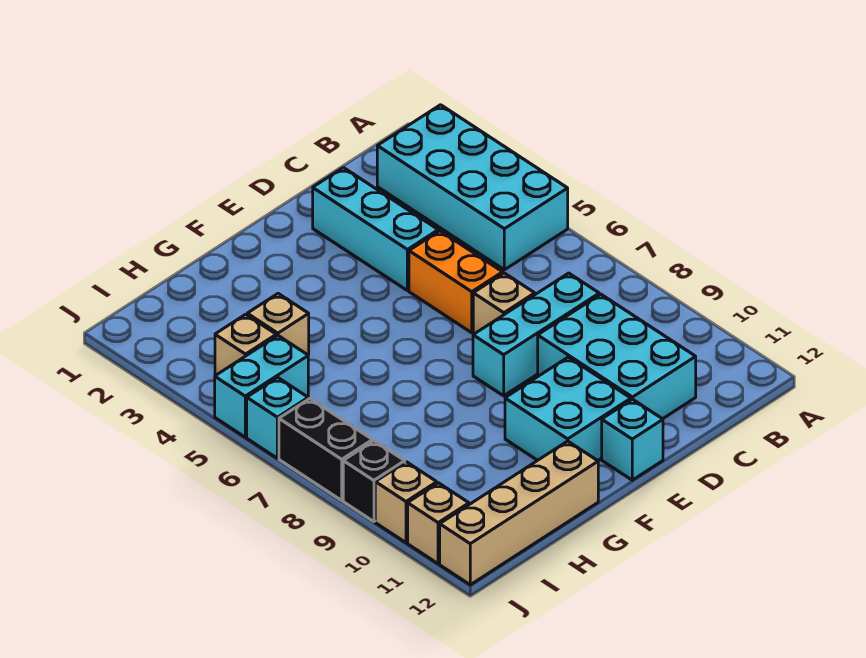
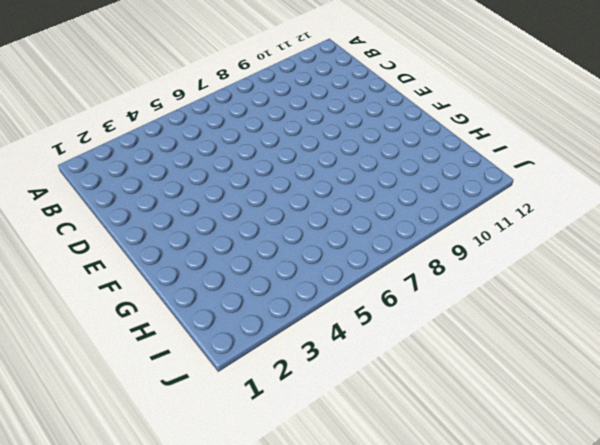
none -> cyan brick A2:B5 level 1
none -> cyan brick C8:E8 level 1
none -> cyan brick C9:D11 level 1

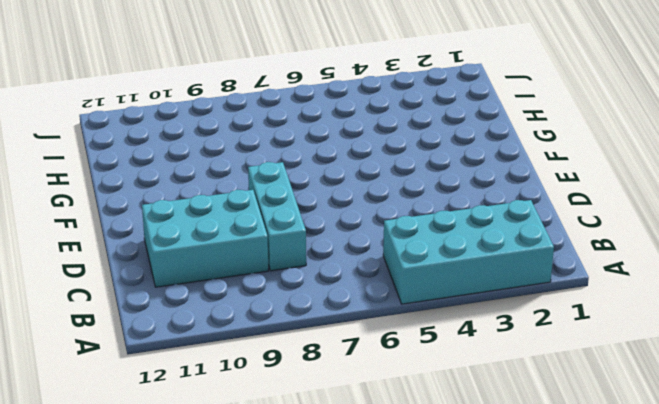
none -> cyan brick D2:D4 level 1
none -> orange brick D5:D6 level 1
none -> tan brick D7 level 1

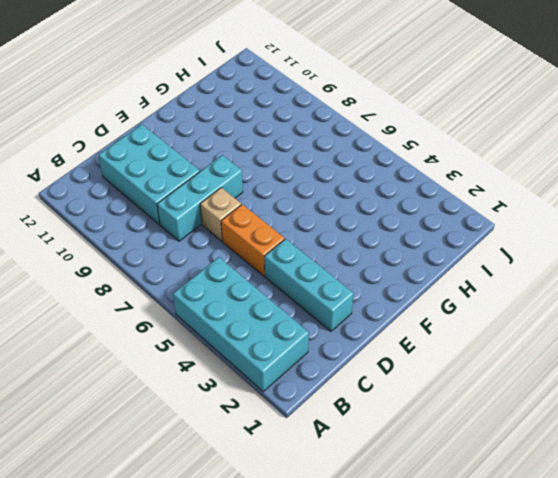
none -> cyan brick E10:F11 level 1
none -> cyan brick E12 level 1
none -> tan brick G12:J12 level 1

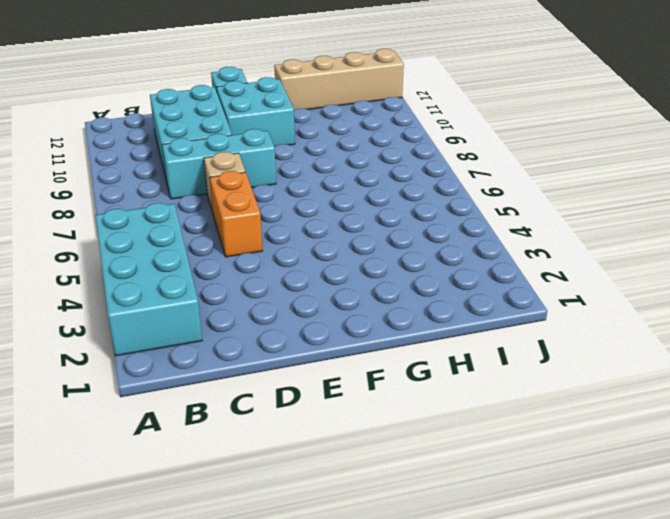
none -> cyan brick D2:D4 level 1
none -> tan brick H4 level 1
none -> tan brick I4 level 1

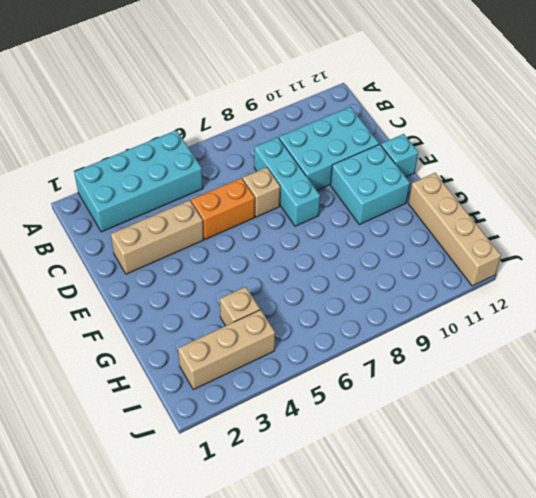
tan brick D2:D4 level 1 -> cyan brick D2:D4 level 1
tan brick I2:I4 level 1 -> tan brick I4 level 1
none -> cyan brick I5:J5 level 1
none -> cyan brick J6 level 1
none -> black brick J7:J8 level 1

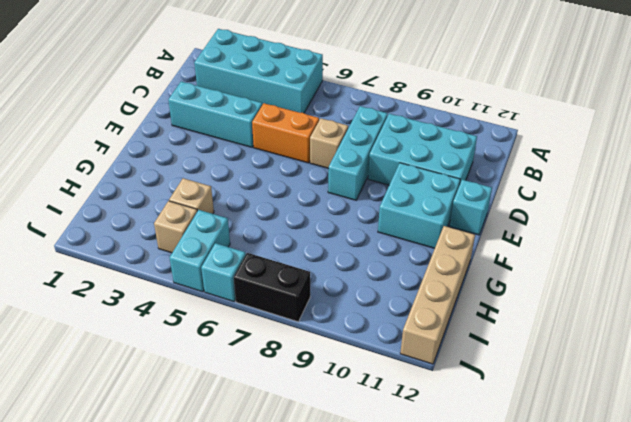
none -> black brick J9 level 1
none -> tan brick J10 level 1
none -> tan brick J11 level 1

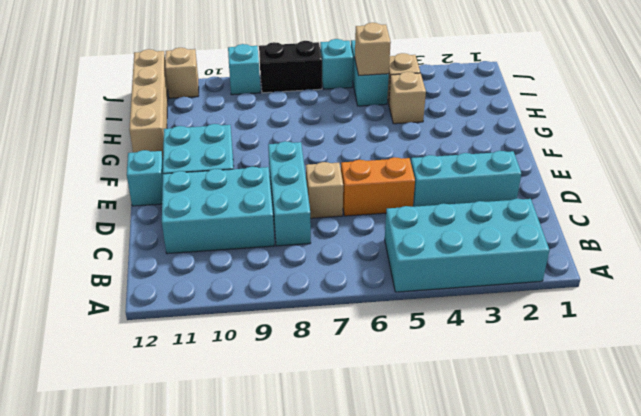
tan brick I5 level 2 -> tan brick J10 level 1
cyan brick J9 level 1 -> black brick J9 level 1

